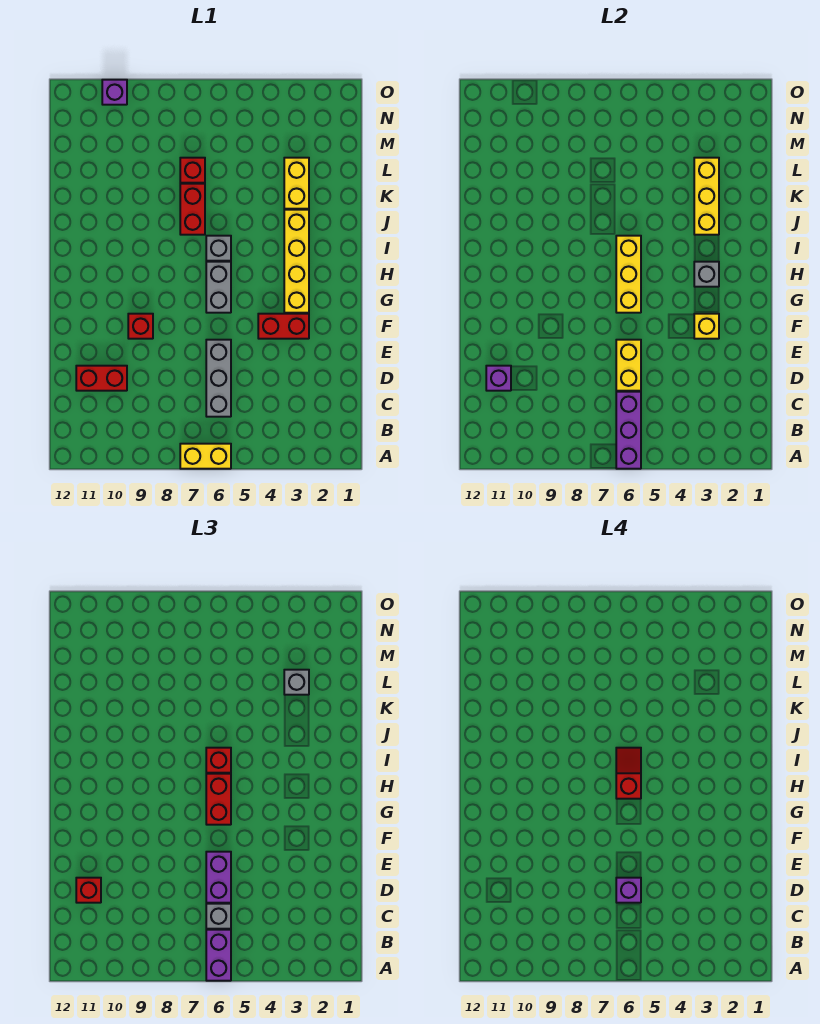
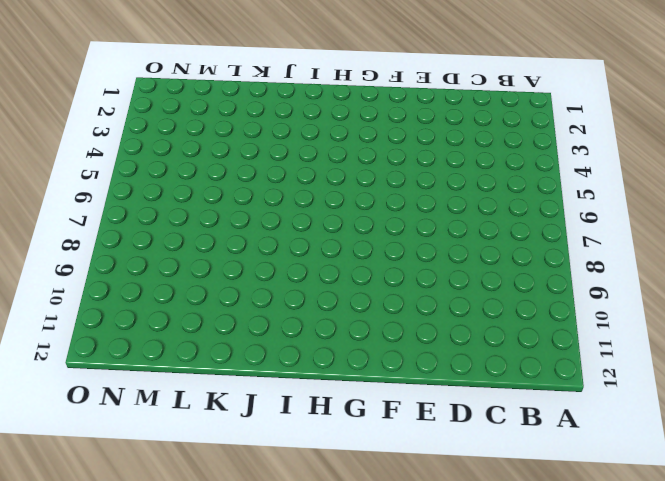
none -> yellow brick A6:A7 level 1
none -> grey brick C6:E6 level 1
none -> red brick D10:D11 level 1

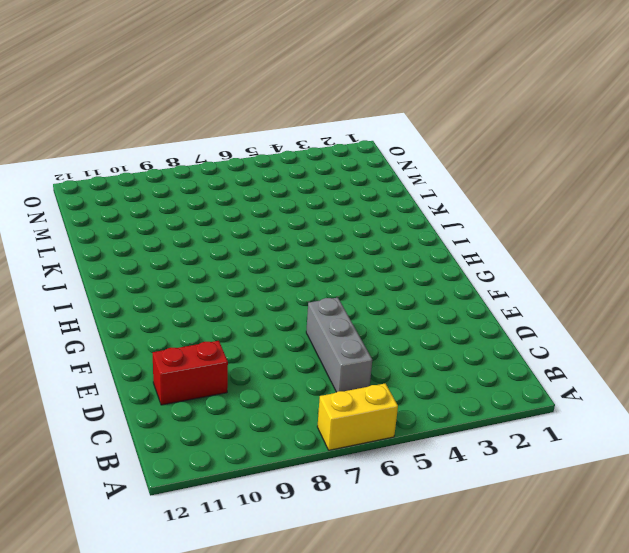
none -> red brick F3:F4 level 1
none -> red brick F9 level 1
none -> yellow brick G3:J3 level 1

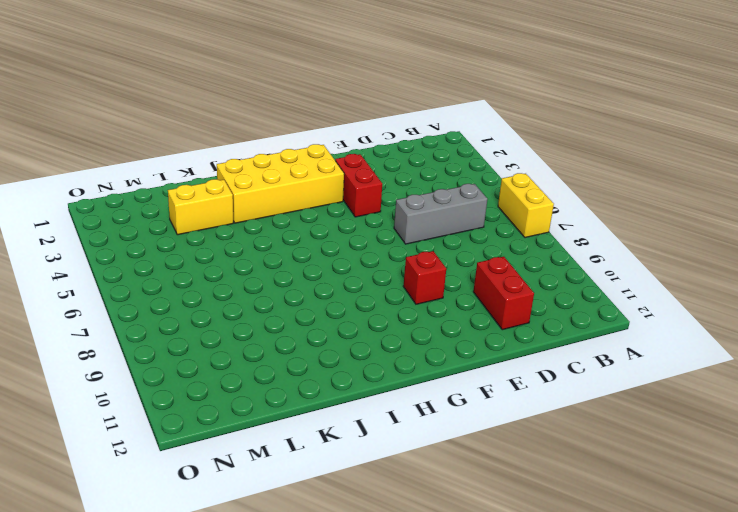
yellow brick G2:J3 level 1 -> yellow brick G3:J3 level 1
none -> grey brick G6:H6 level 1
none -> grey brick I6 level 1
none -> red brick J7:K7 level 1

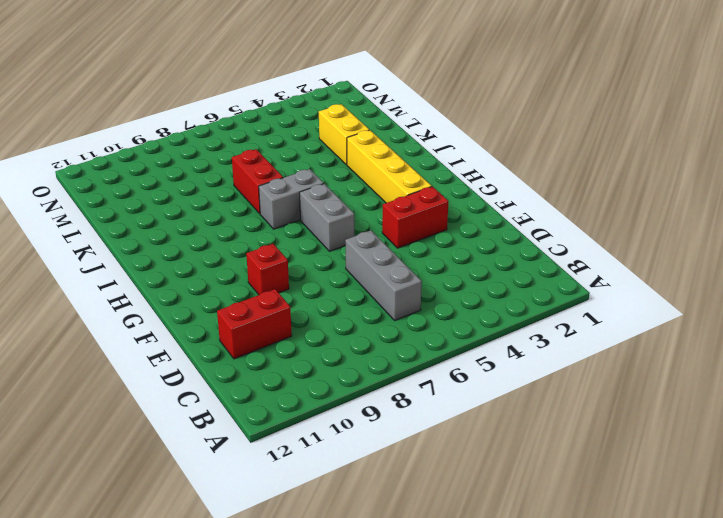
grey brick I6:I7 level 1 -> grey brick I6 level 1
none -> yellow brick A6:A7 level 1
none -> red brick L7 level 1
none -> purple brick O10 level 1

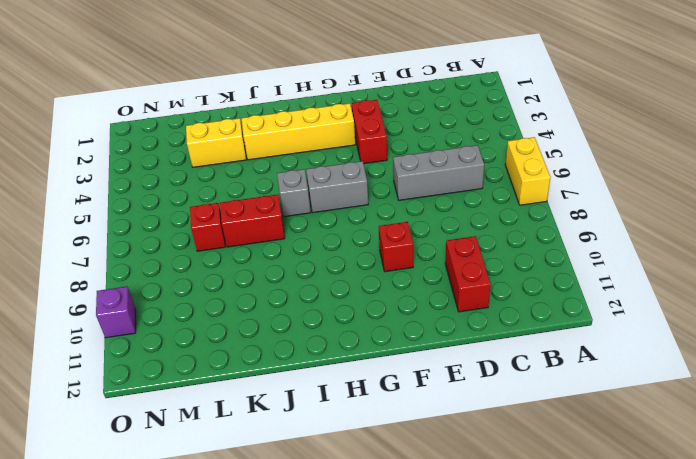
none -> purple brick A6:C6 level 2
none -> yellow brick D6:E6 level 2
none -> purple brick D11 level 2

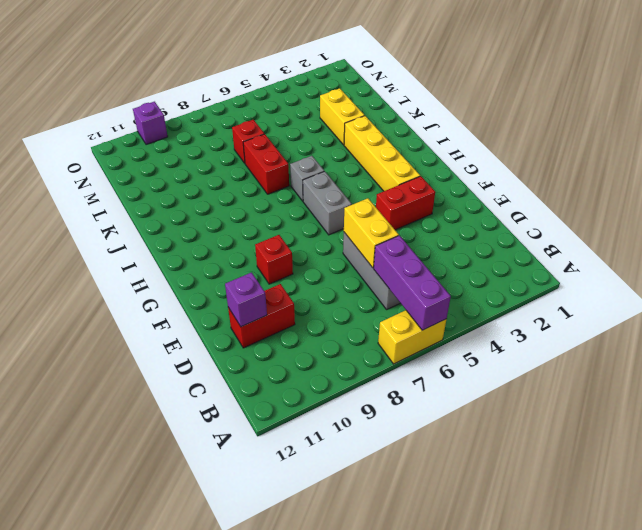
none -> yellow brick F3 level 2
none -> yellow brick G6:I6 level 2
none -> grey brick H3 level 2

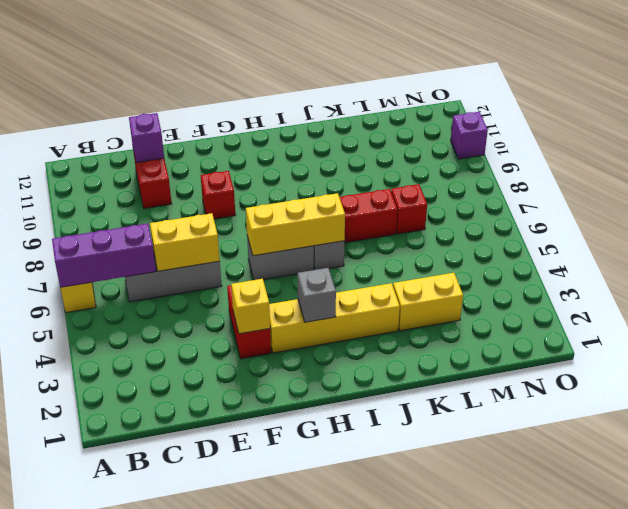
none -> yellow brick J3:L3 level 2
none -> purple brick A6:B6 level 3
none -> grey brick C6 level 3

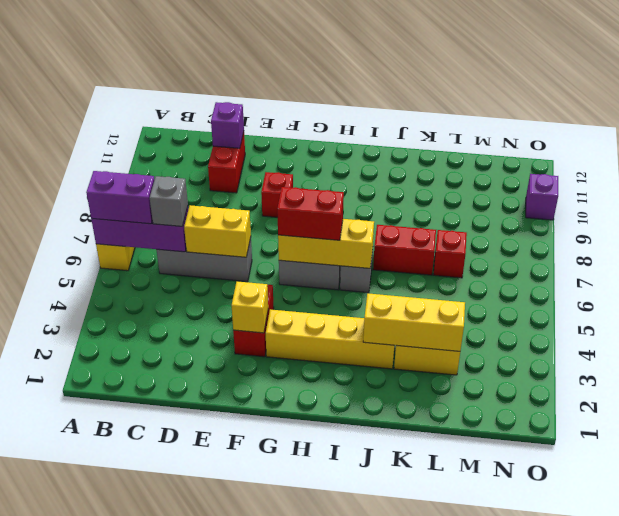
none -> grey brick H3 level 2
none -> purple brick D6:E6 level 3
none -> red brick D11 level 3

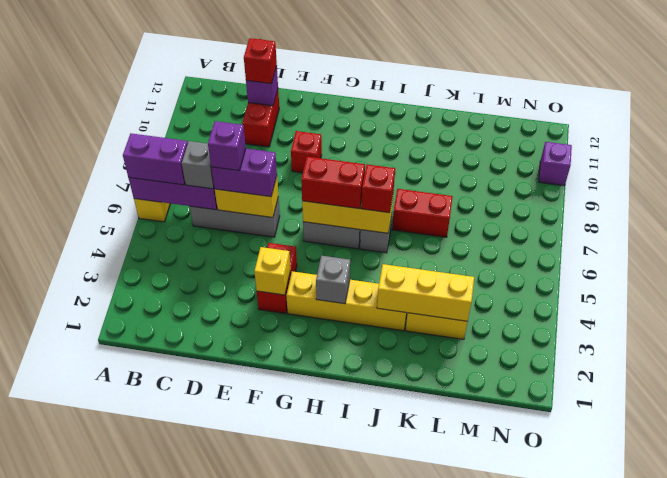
none -> red brick L7 level 1
none -> grey brick L3 level 3
none -> red slope H6:I6 level 4 top H

